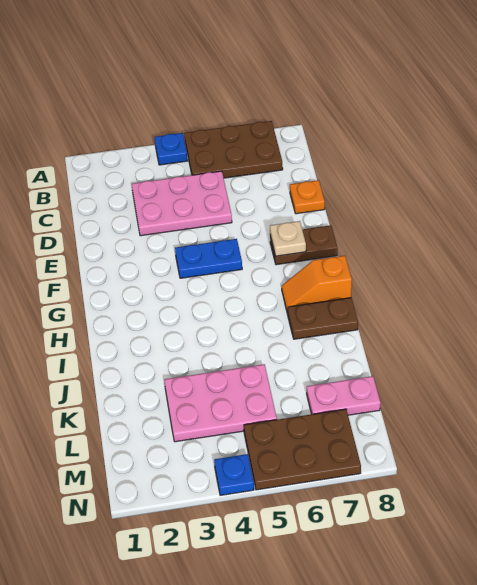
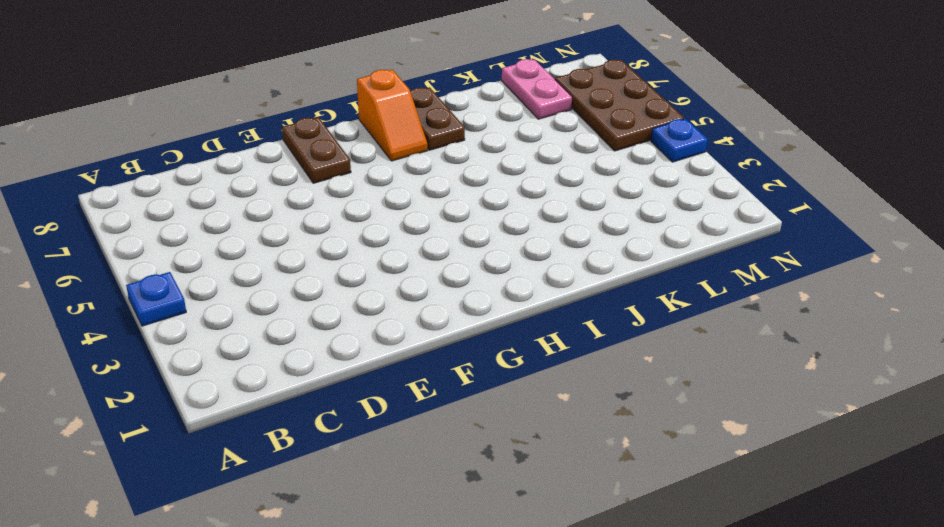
none -> brown plate A5:B7 level 1
none -> pink plate C3:D5 level 1
none -> orange plate D8 level 1

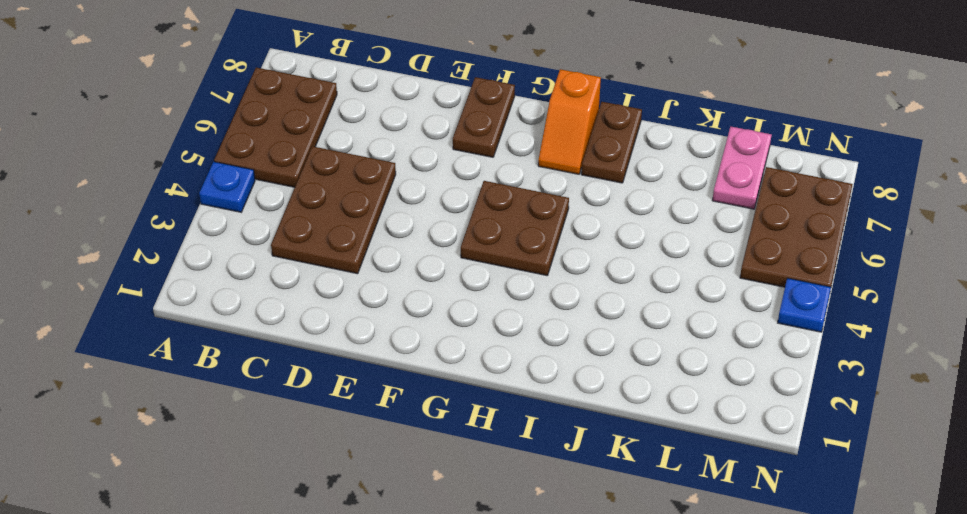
brown plate C3:D5 level 1 -> pink plate C3:D5 level 1
brown plate G4:H5 level 1 -> none
none -> orange plate D8 level 1
none -> blue plate F4:F5 level 1
none -> pink plate K3:L5 level 1

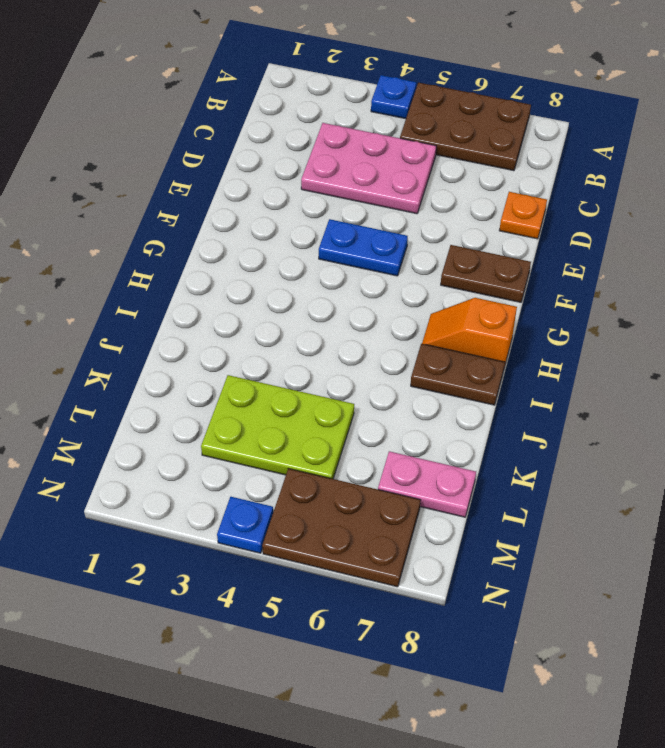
lime plate K3:L5 level 1 -> pink plate K3:L5 level 1
none -> tan plate F7 level 2

